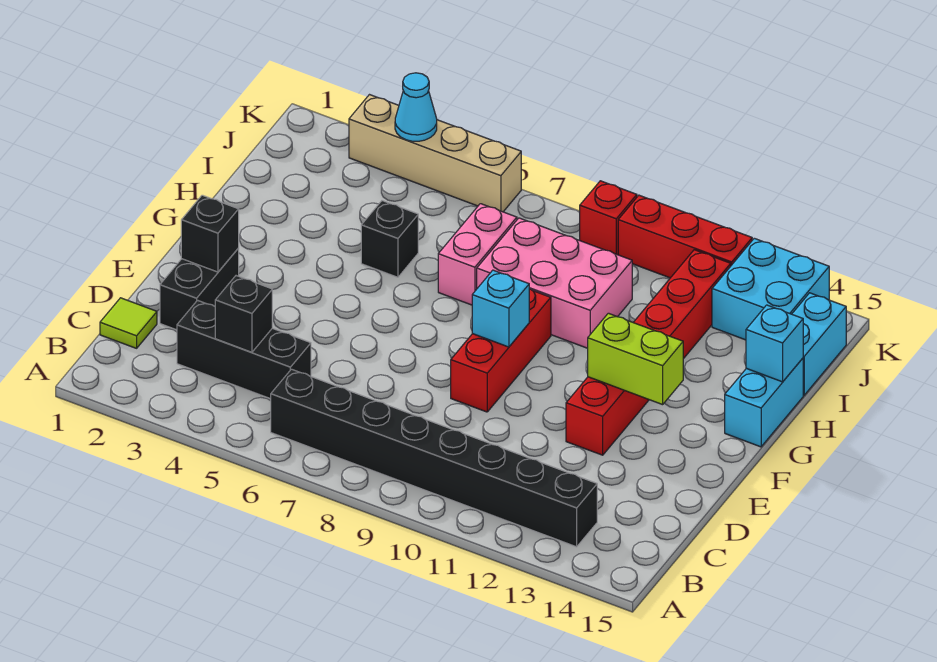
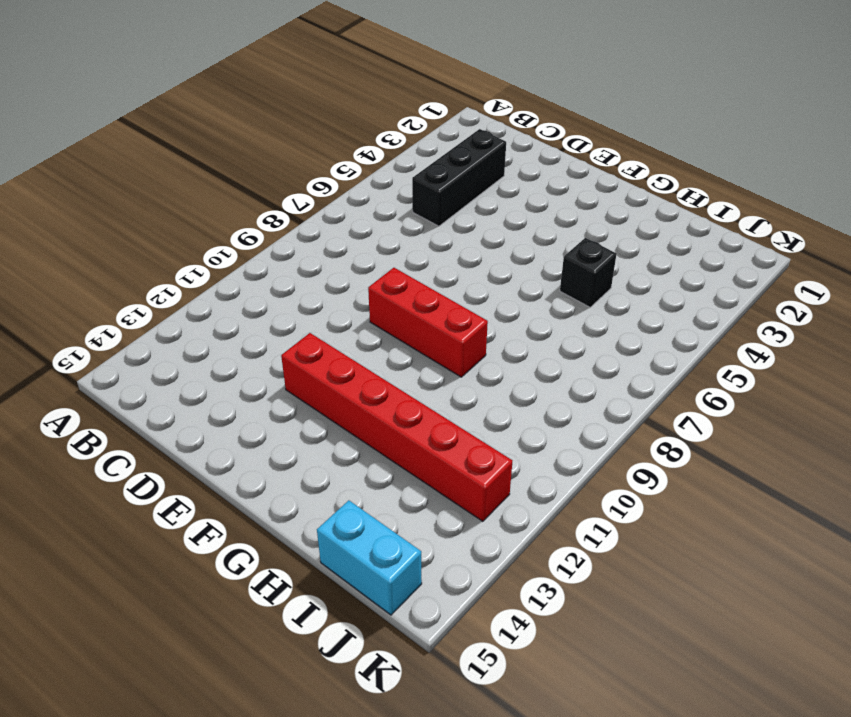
none -> black brick B6:B13 level 1
none -> lime tile C1 level 1
none -> black brick D2:E2 level 1

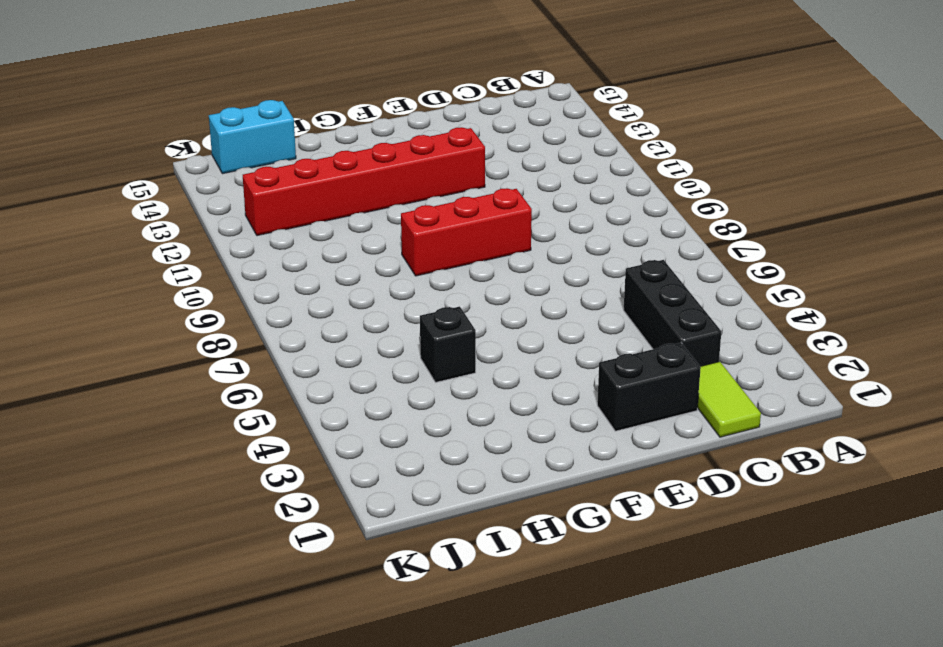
lime tile C1:C2 level 1 -> lime tile C1 level 1
none -> black brick B6:B13 level 1
none -> cyan brick G15:H15 level 1
none -> pink brick H7:I7 level 1

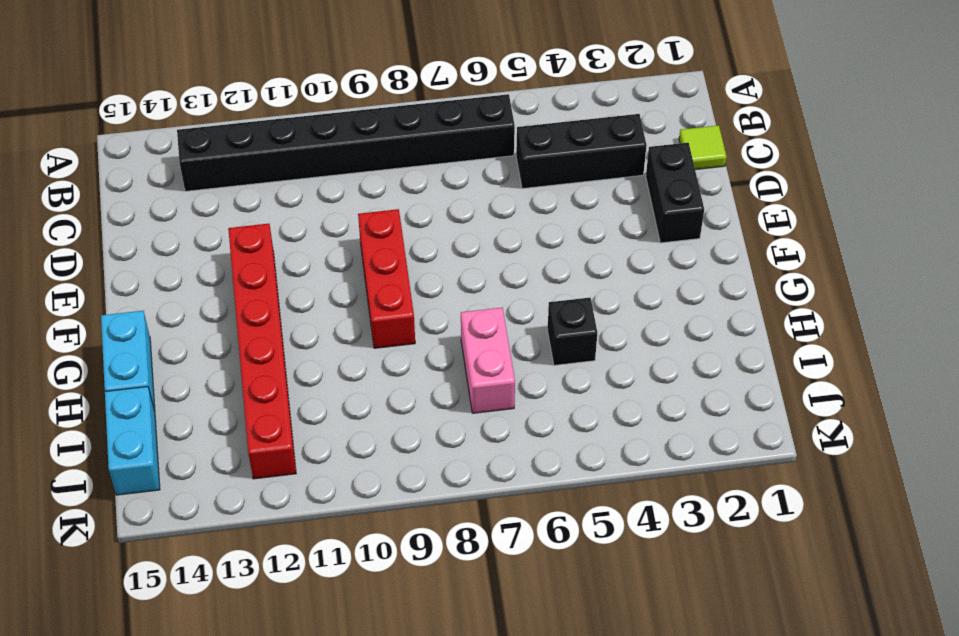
none -> pink brick H8:I10 level 1
none -> cyan brick J13:K14 level 1
none -> tan brick K3:K6 level 1

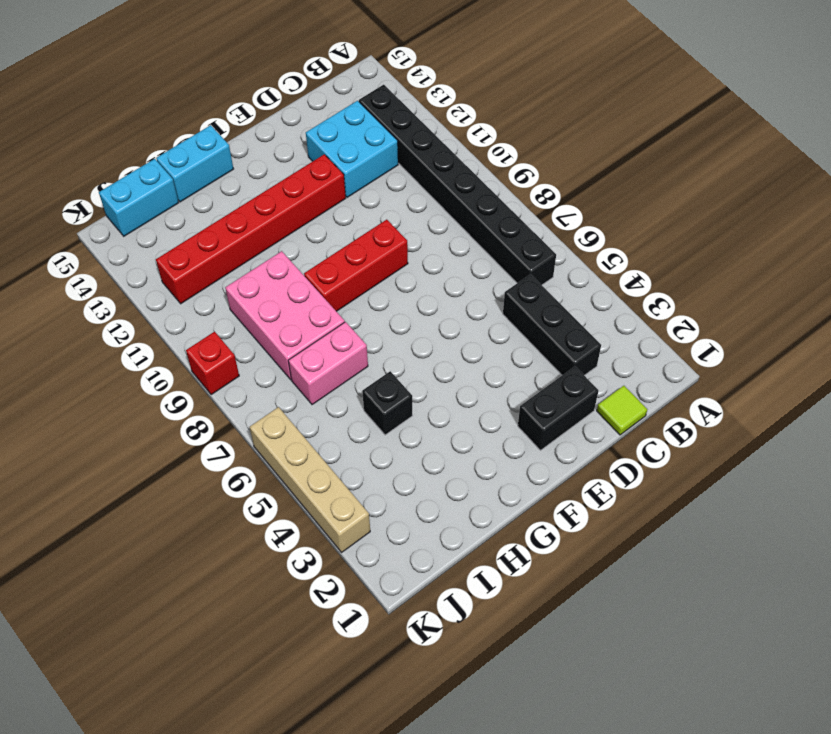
cyan brick C12:D13 level 1 -> cyan brick J13:K14 level 1
none -> red brick K10:K12 level 1
none -> black brick C4 level 2
none -> black brick E2 level 2

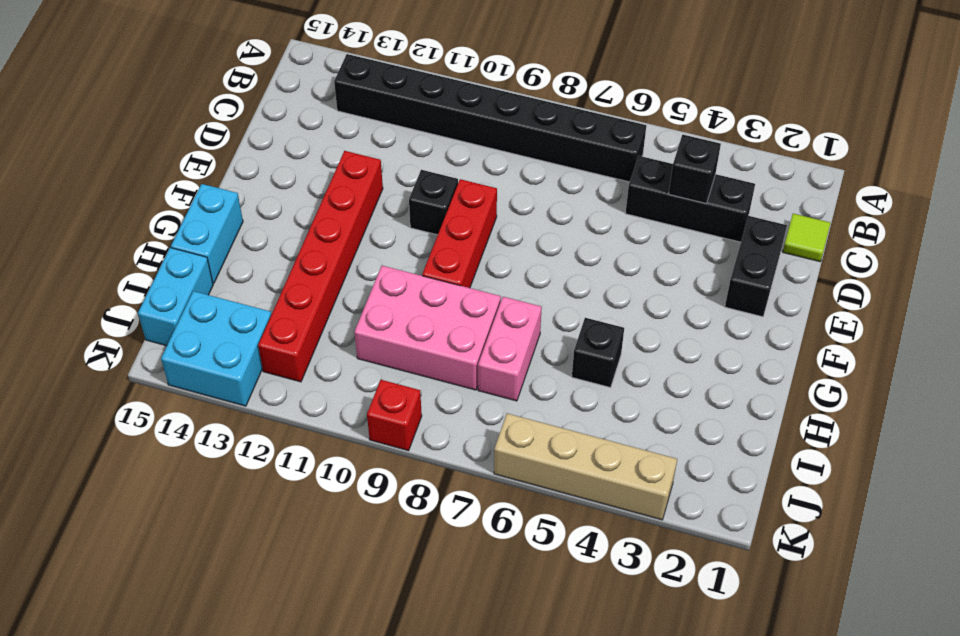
black brick E10 level 1 -> black brick E2 level 2
none -> red brick K10:K12 level 1
none -> cyan brick F9 level 2
none -> lime brick F12:F13 level 2

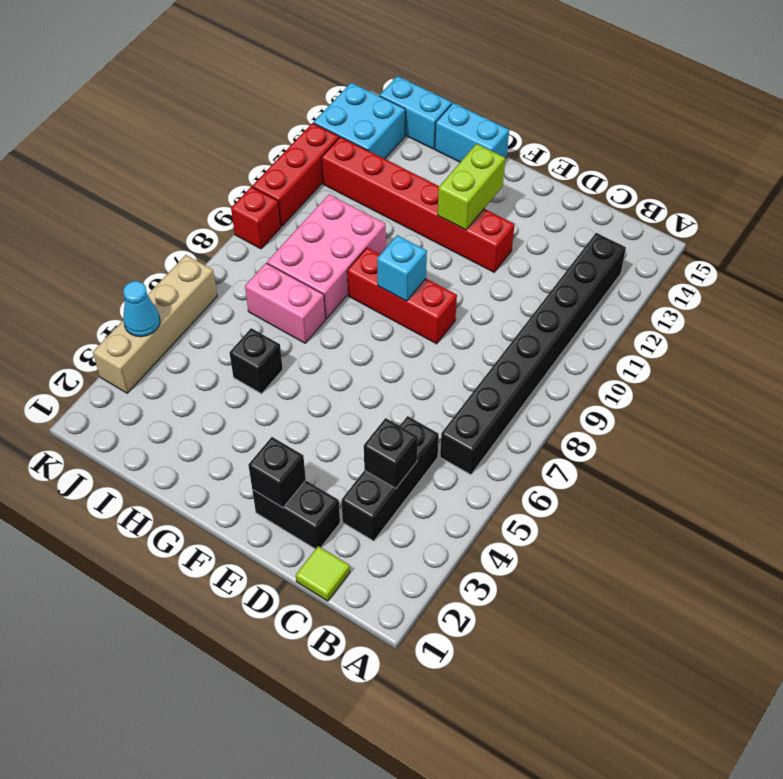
none -> cyan brick H15 level 2

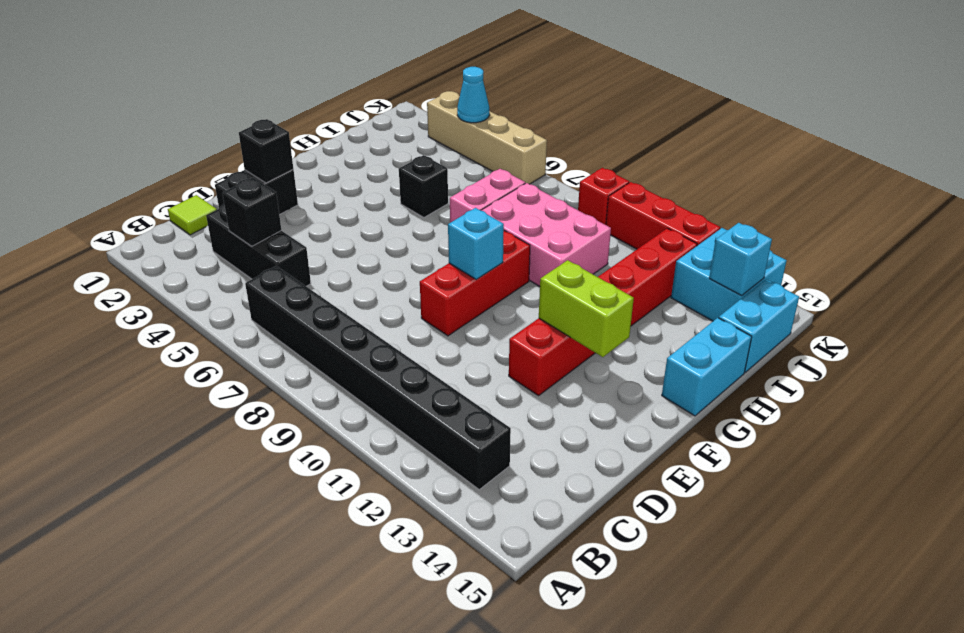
cyan brick J14 level 2 -> cyan brick H15 level 2

